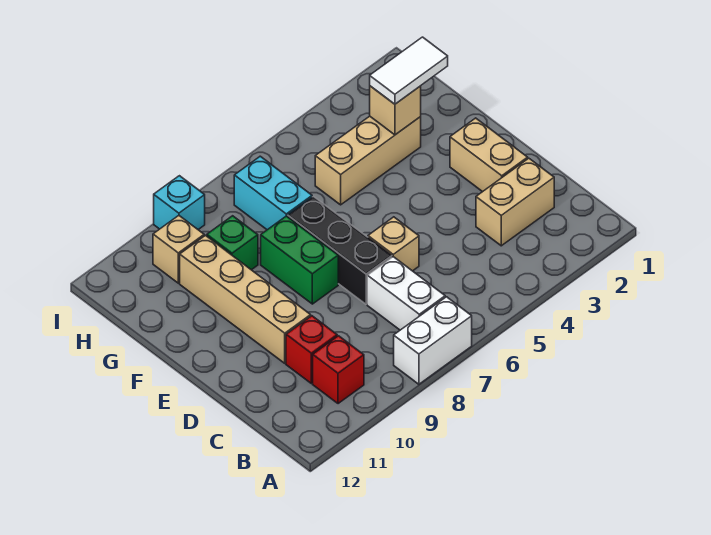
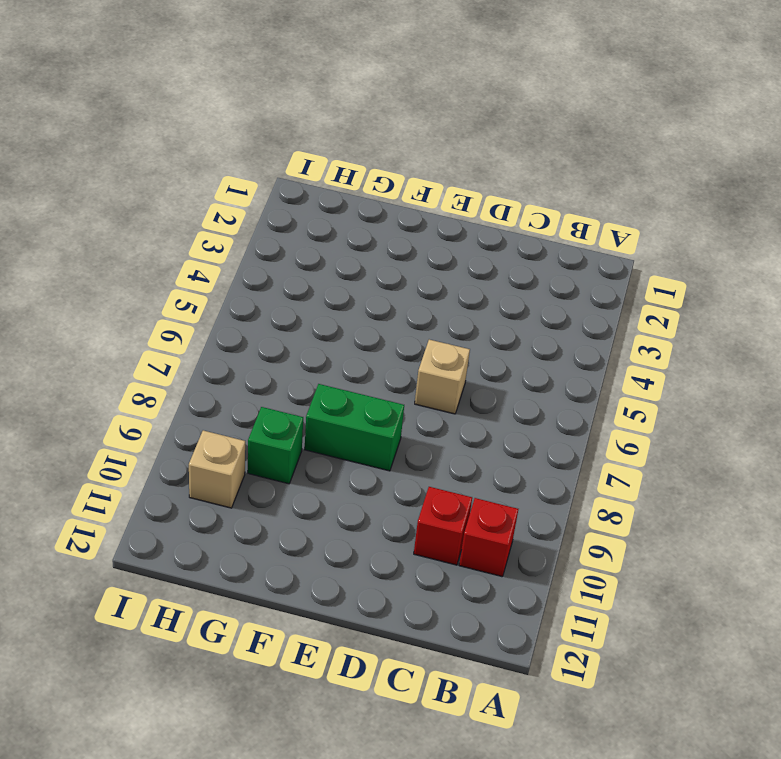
none -> white brick A7:A8 level 1
none -> white brick B7:C7 level 1
none -> tan brick C2:C3 level 1

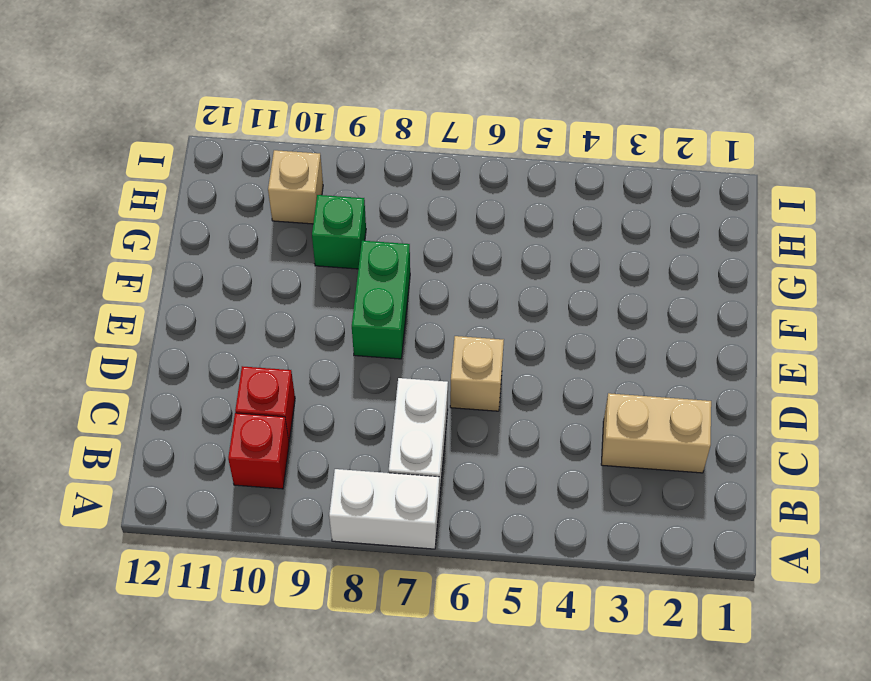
none -> tan brick D2:E2 level 1
none -> black brick D7:F7 level 1
none -> tan brick D10:G10 level 1

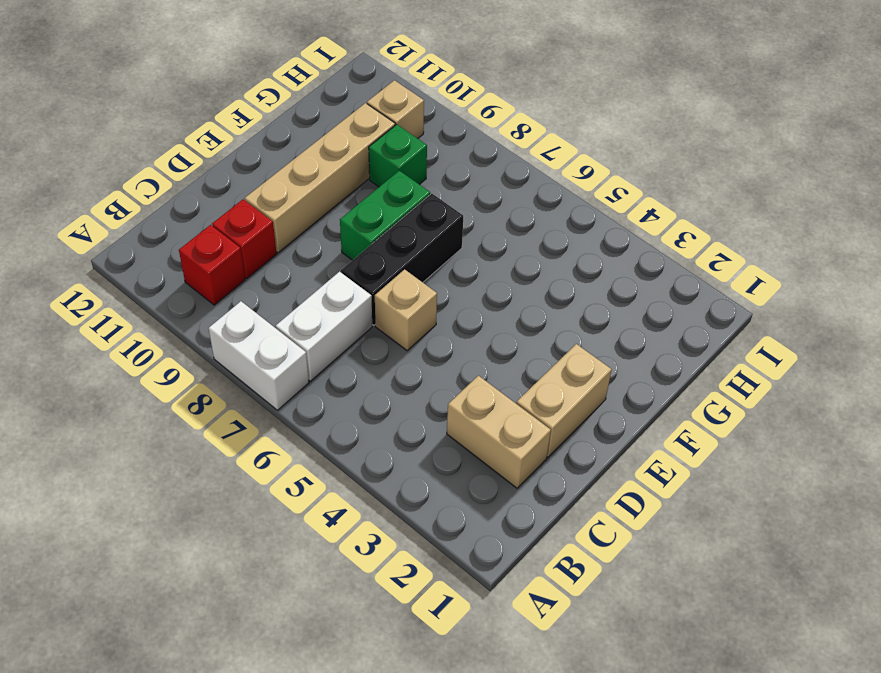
none -> tan brick G3:G5 level 1
none -> cyan brick G7:H7 level 1
none -> cyan brick I9 level 1

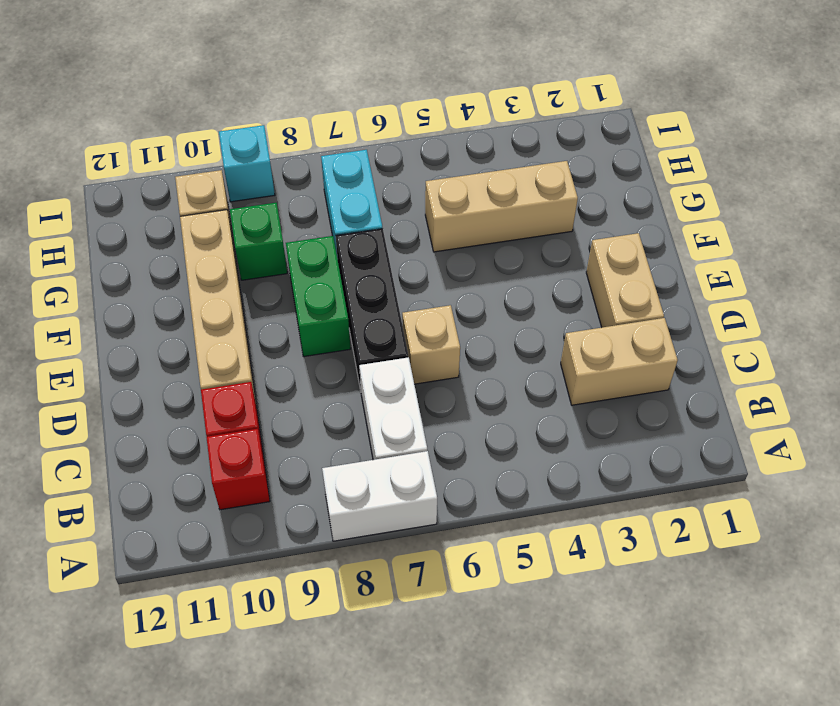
none -> tan brick G3 level 2
none -> white tile G2:G3 level 3

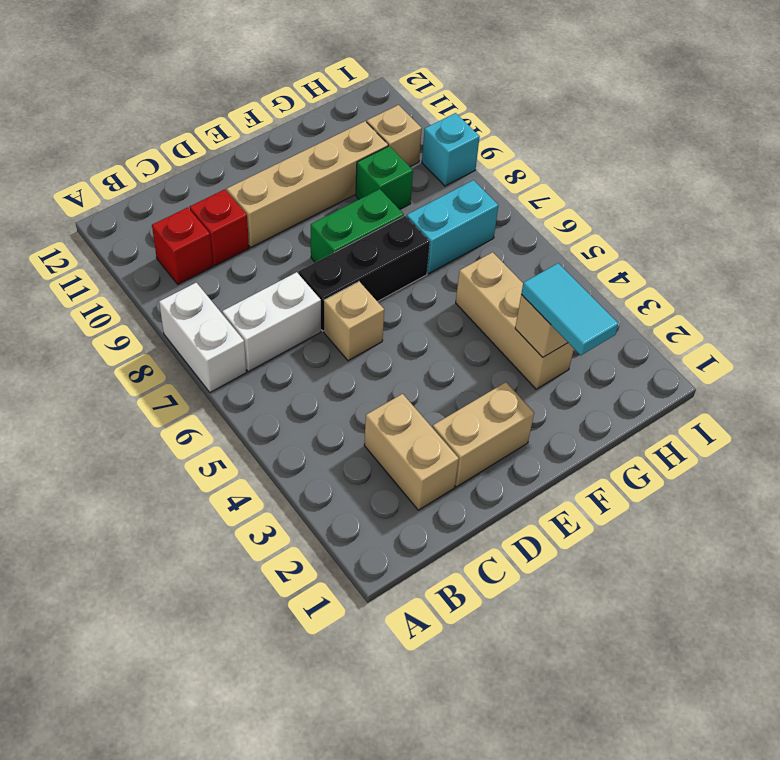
cyan tile G2:G3 level 3 -> white tile G2:G3 level 3

